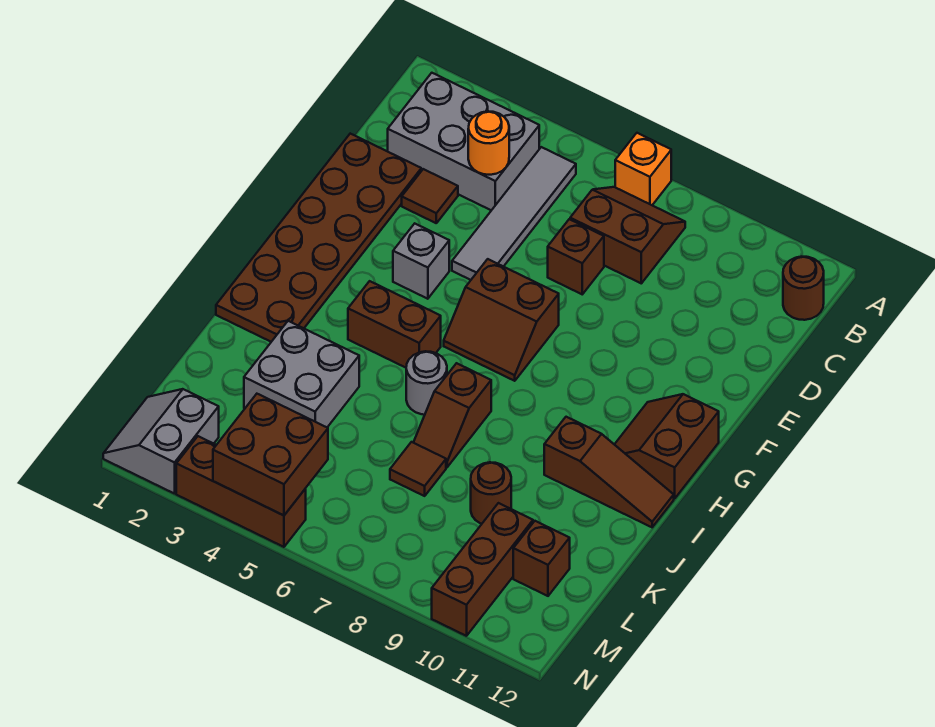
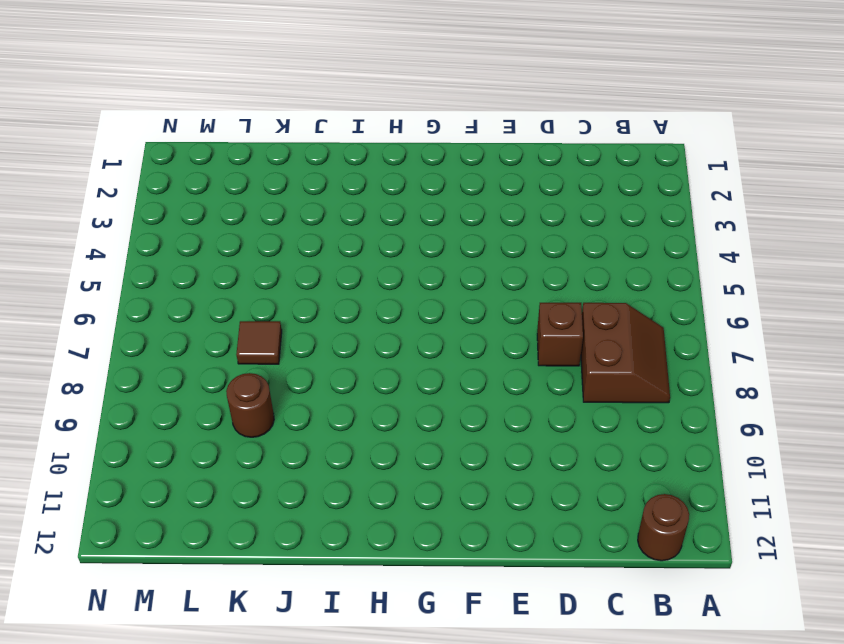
none -> orange brick A7 level 1
none -> grey brick B2:C4 level 1
none -> grey tile B5:E5 level 1

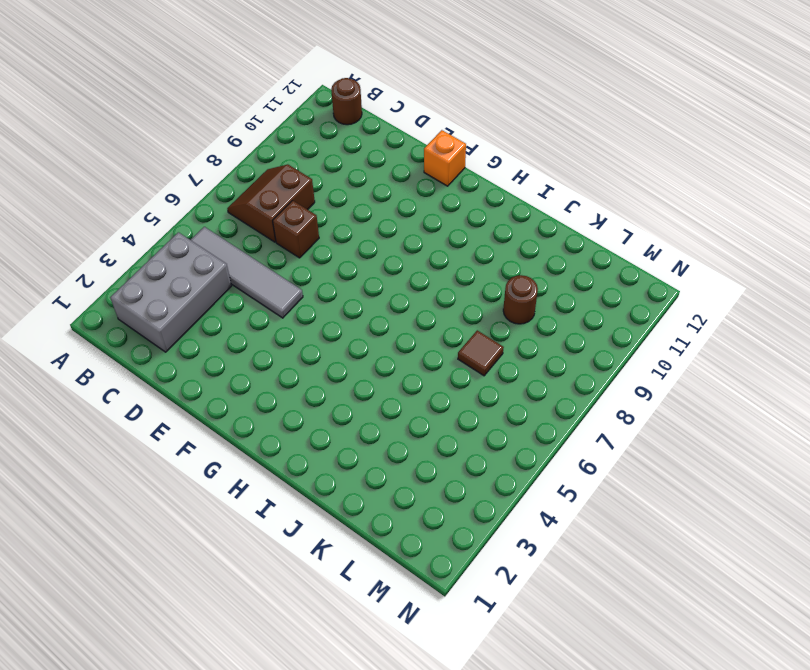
orange brick F12 level 1 -> orange brick A7 level 1
none -> brown plate D1:I2 level 1
none -> brown tile D3 level 1
none -> grey brick F4 level 1

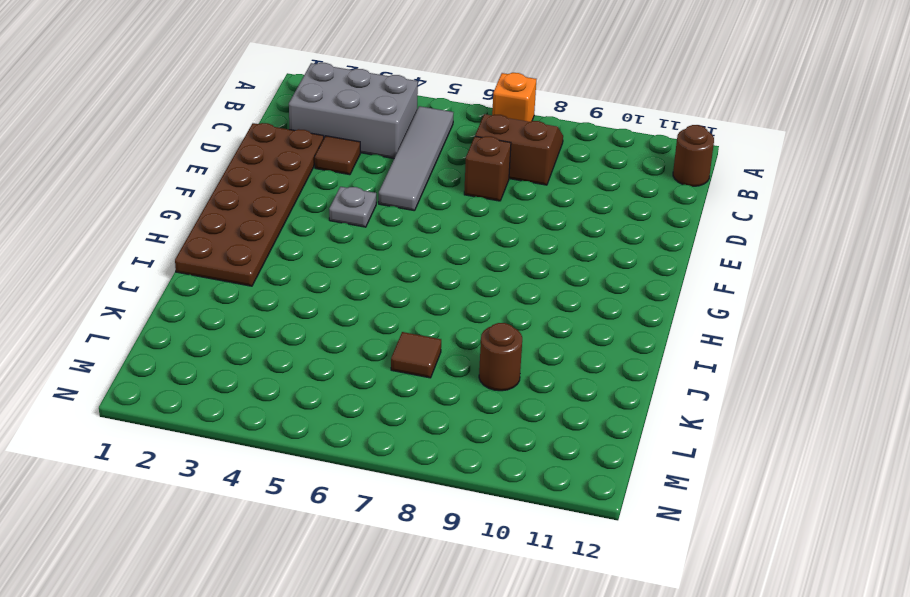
grey plate F4 level 1 -> grey brick F4 level 1
none -> brown slope F6:G7 level 1 top F
none -> brown slope G11:H12 level 1 top 12
none -> brown brick H4:H5 level 1

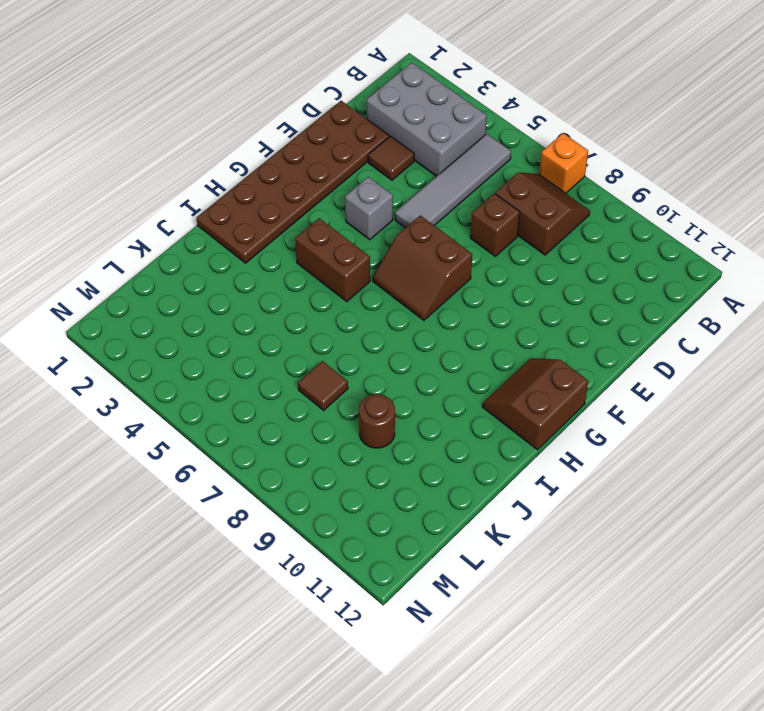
none -> brown round brick B12 level 1
none -> grey round brick I6 level 1
none -> brown slope I7:J7 level 1 top I

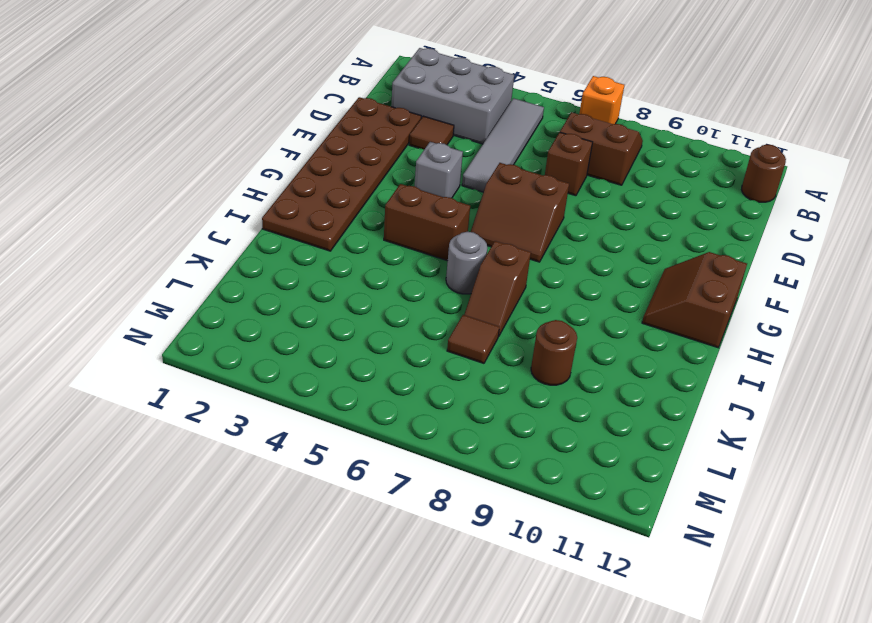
none -> brown slope I10:I12 level 1 top 10
none -> grey brick J3:K4 level 1
none -> brown brick L10:N10 level 1

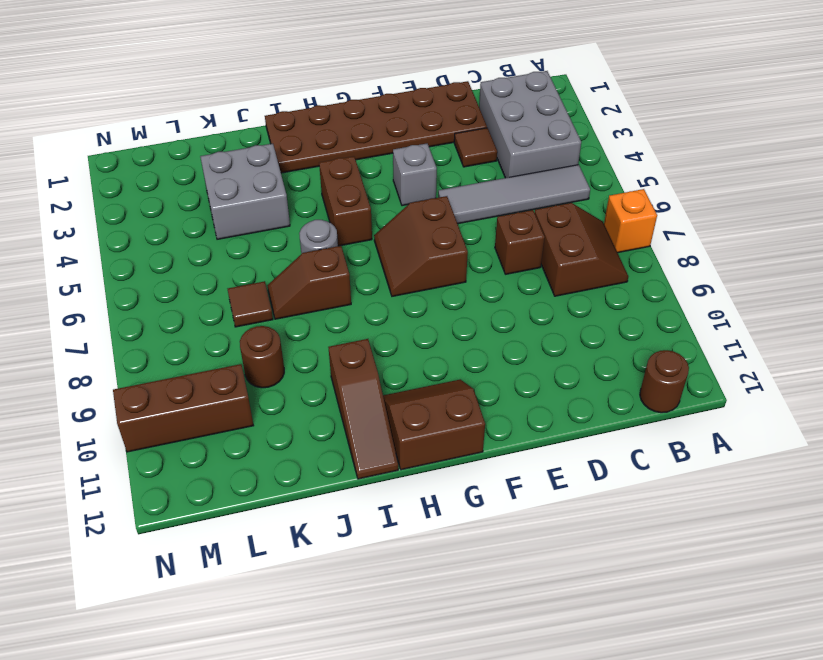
none -> brown brick L11 level 1
none -> grey slope M1:N2 level 1 top 2
none -> brown brick N3:N5 level 1

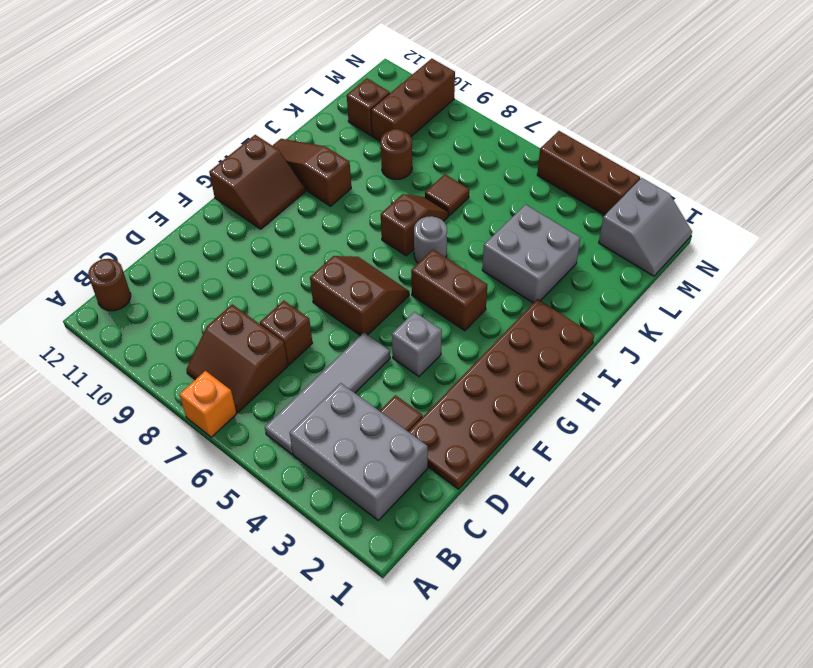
none -> orange round brick C4 level 2
none -> brown brick M4:N5 level 2

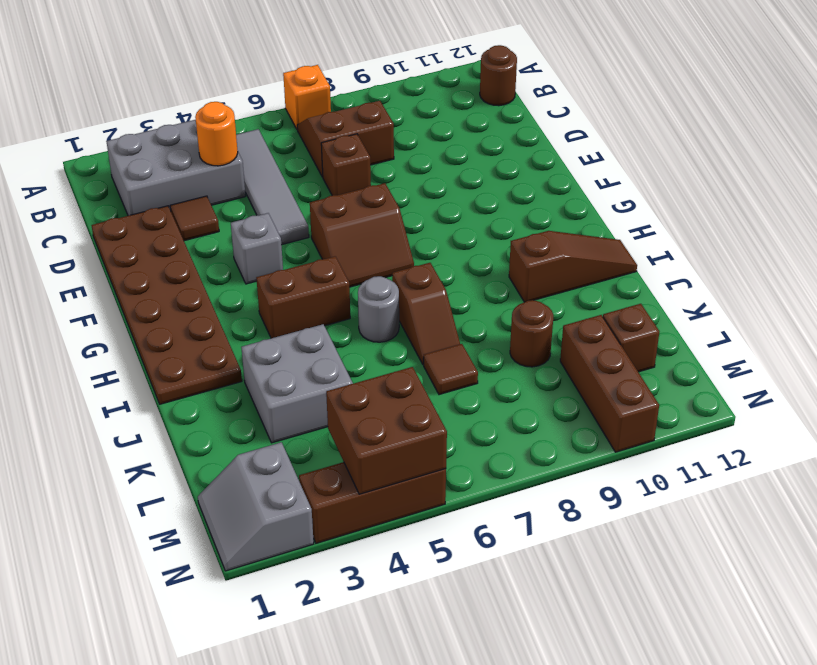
none -> brown slope G11:H12 level 1 top 12

